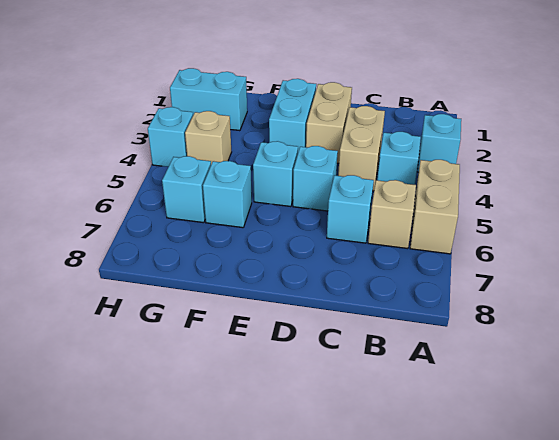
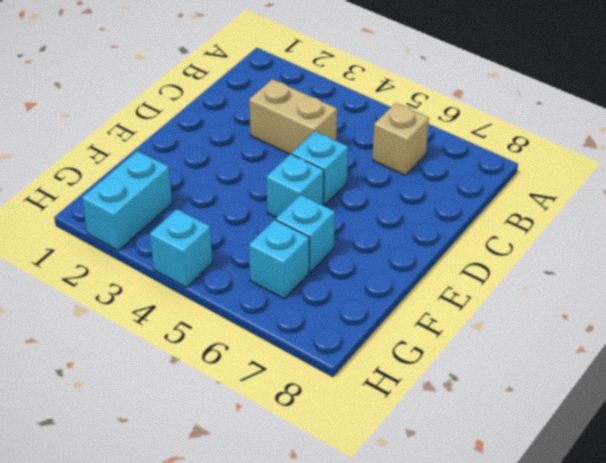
none -> cyan brick A3 level 1
none -> tan brick A5:A6 level 1
none -> cyan brick B4 level 1

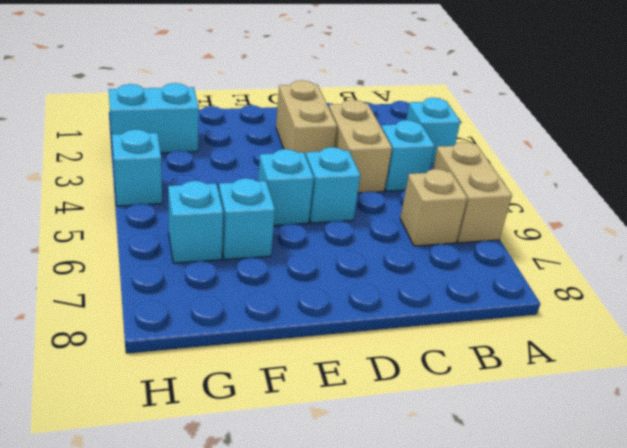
none -> cyan brick C6 level 1
none -> cyan brick E2:E3 level 1
none -> tan brick G4 level 1

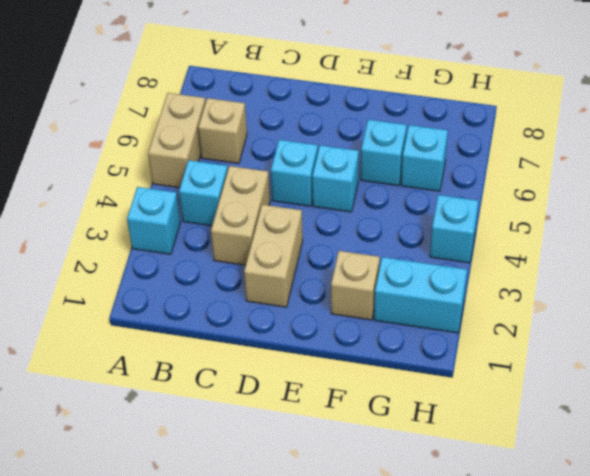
tan brick F2 level 1 -> tan brick G4 level 1
none -> cyan brick C6 level 1
none -> cyan brick E2:E3 level 1

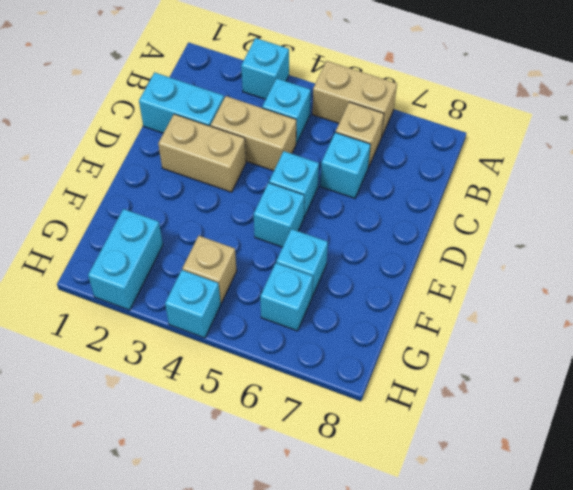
cyan brick C1:C2 level 1 -> cyan brick E2:E3 level 1

